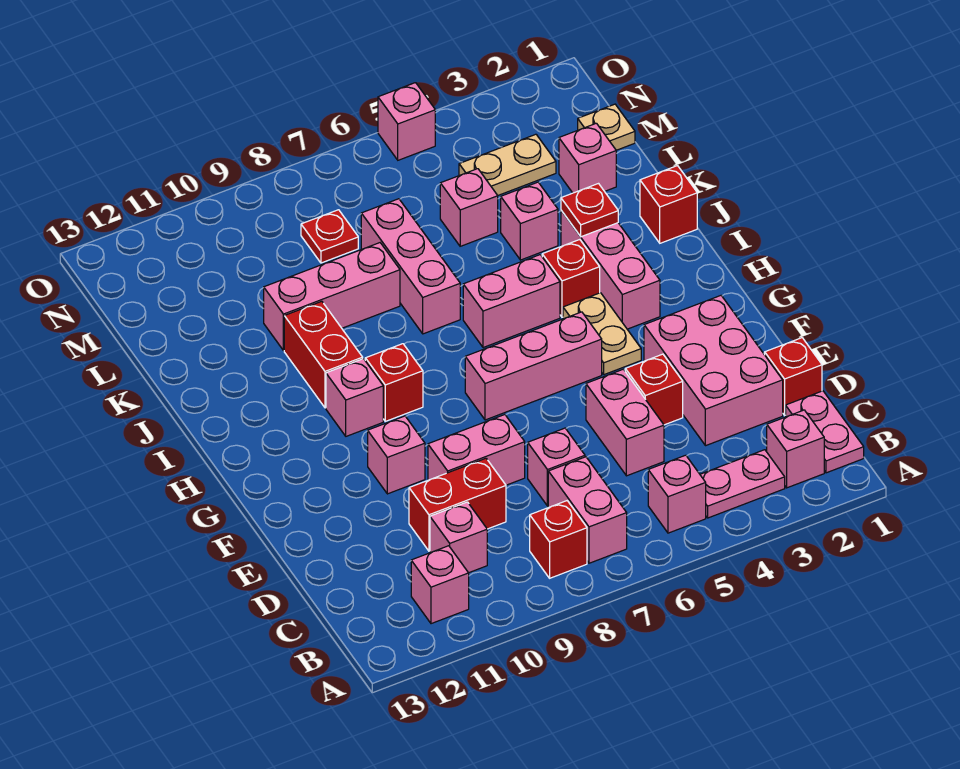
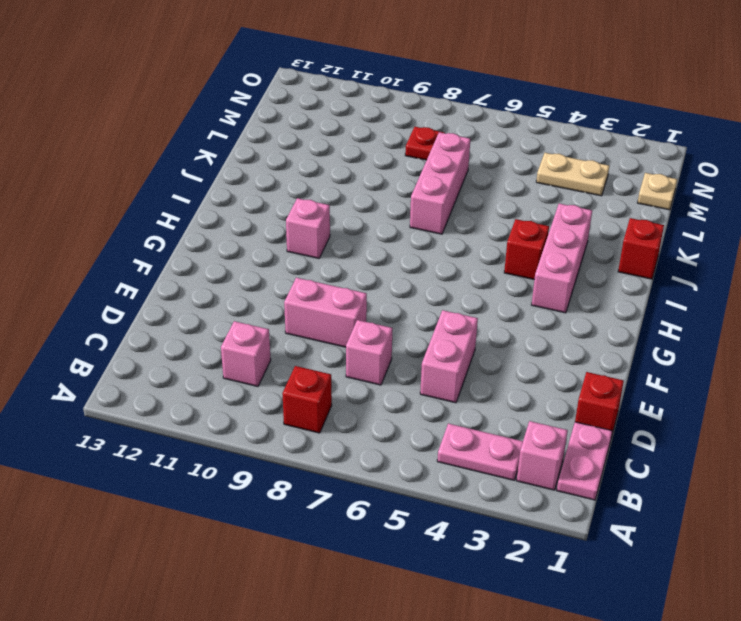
none -> pink brick B5 level 1
none -> pink brick B7:C7 level 1
none -> pink brick B11 level 1
none -> pink brick D2:F3 level 1

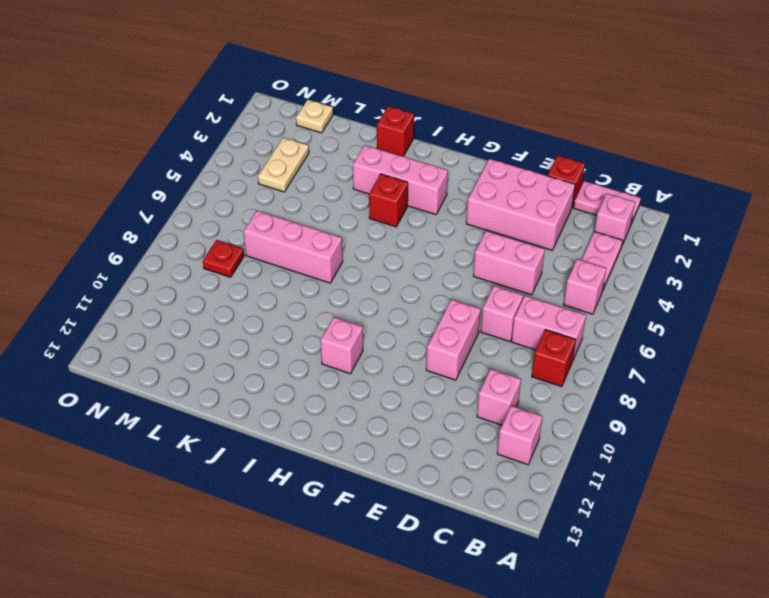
none -> red brick D9:D10 level 1
none -> red brick E4 level 1
none -> pink brick F10 level 1
none -> tan plate G4:H4 level 1

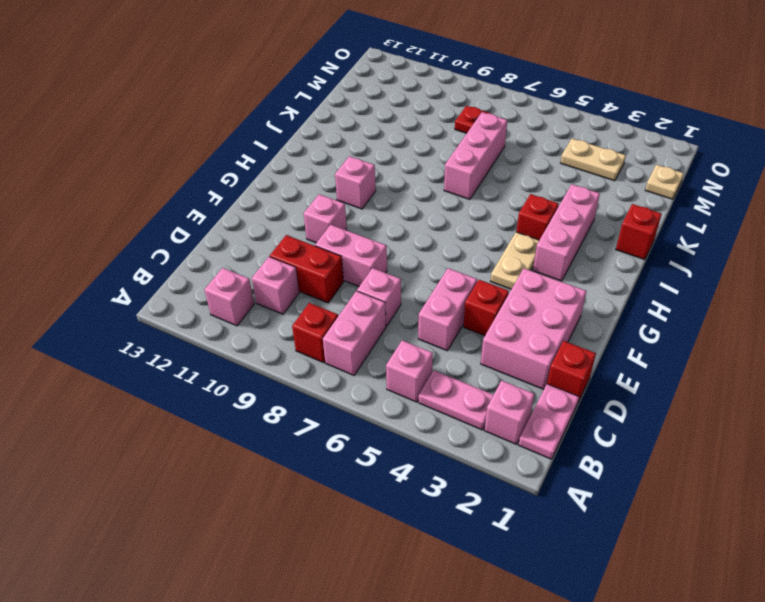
none -> pink brick G5:G7 level 1
none -> red brick H9 level 1
none -> pink brick I5:I6 level 1
none -> red brick I10:J10 level 1

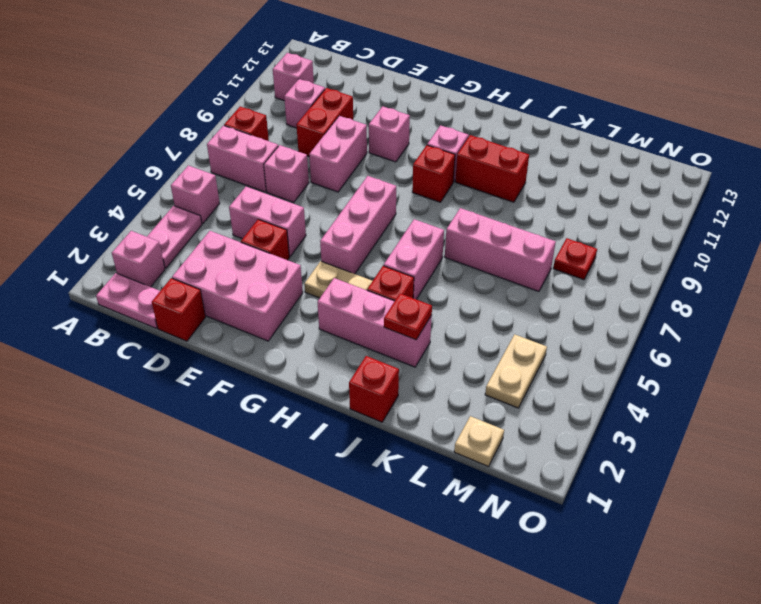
none -> pink brick K4 level 1
none -> pink brick K8:K10 level 1
none -> pink brick L2 level 1
none -> pink brick L5 level 1

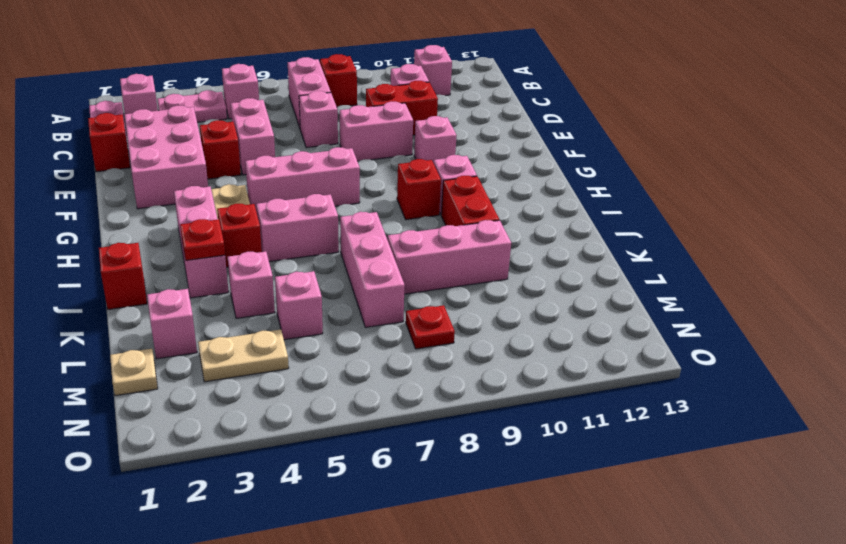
none -> pink brick O5 level 1

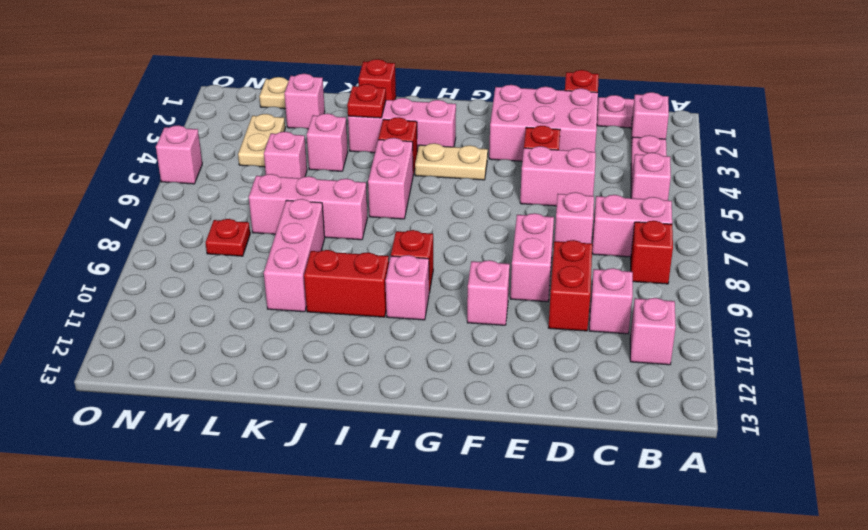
none -> pink brick G5:G7 level 1

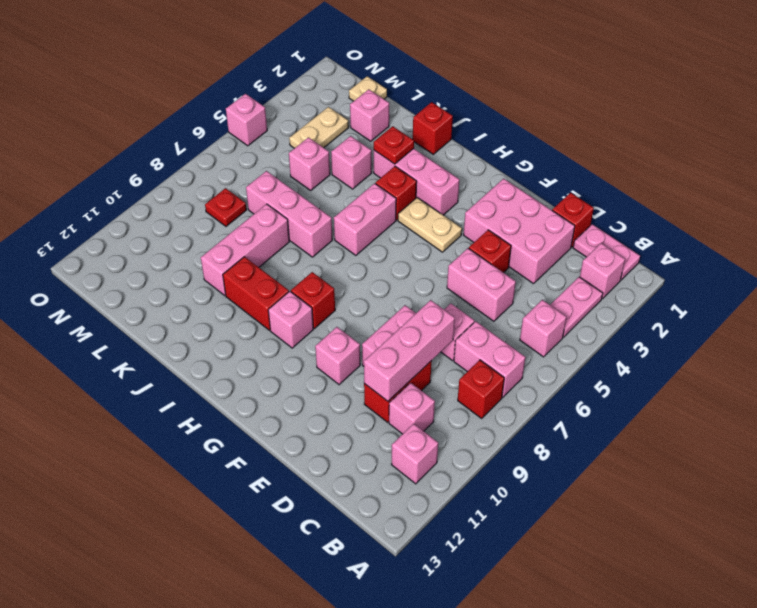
pink brick D8:D10 level 2 -> pink brick G5:G7 level 1

